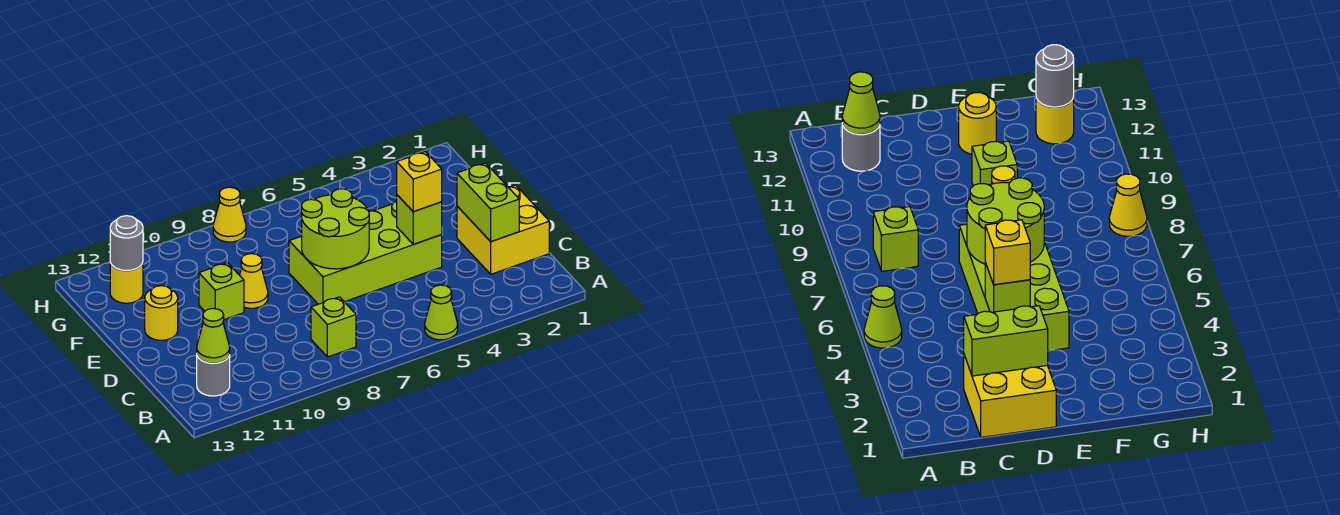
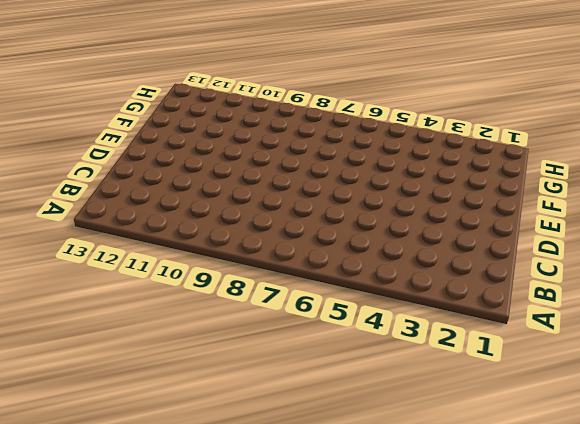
none -> lime cone A5 level 1
none -> lime brick B8 level 1
none -> grey round brick B12 level 1

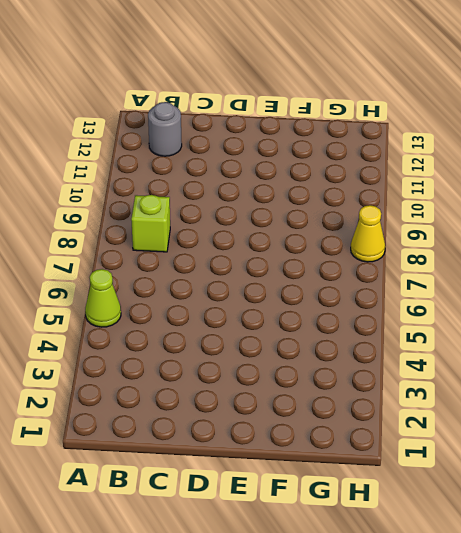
none -> yellow brick C1:D2 level 1
none -> lime brick D4:E7 level 1
none -> yellow cone E9 level 1

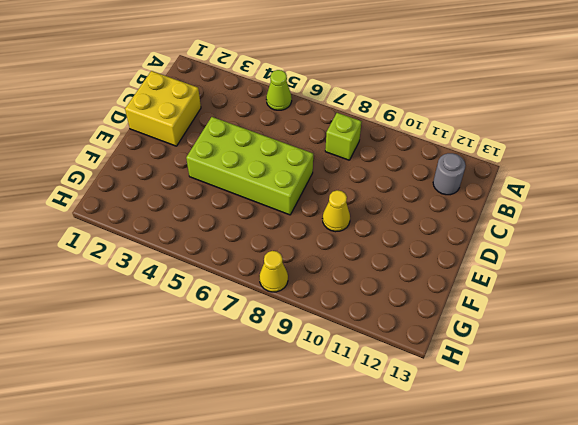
none -> lime brick E10 level 1
none -> yellow round brick E12 level 1
none -> yellow round brick G12 level 1

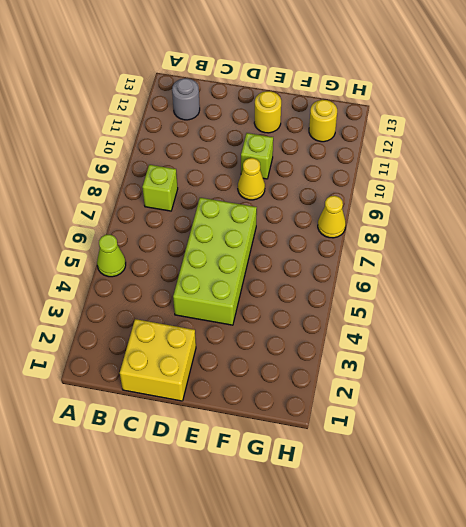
none -> lime cone B12 level 2
none -> lime brick C2:D2 level 2
none -> lime brick D4 level 2

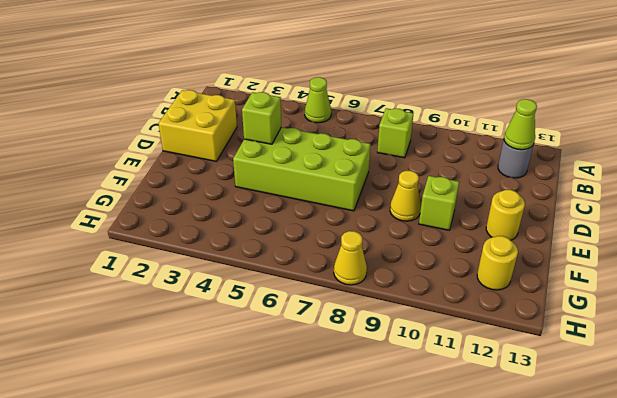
none -> lime brick C2:D2 level 2
none -> lime round brick D6:E7 level 2
none -> grey round brick G12 level 2

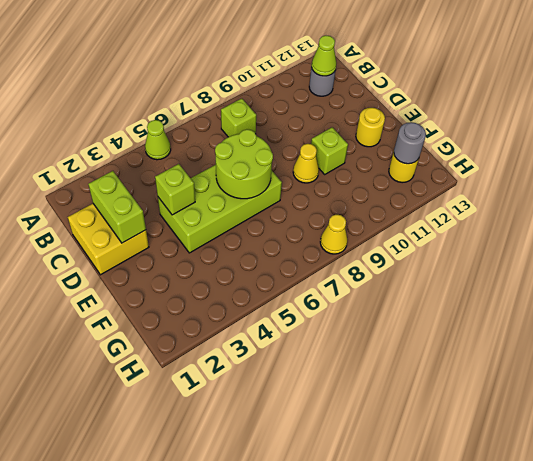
none -> yellow brick D4 level 3

